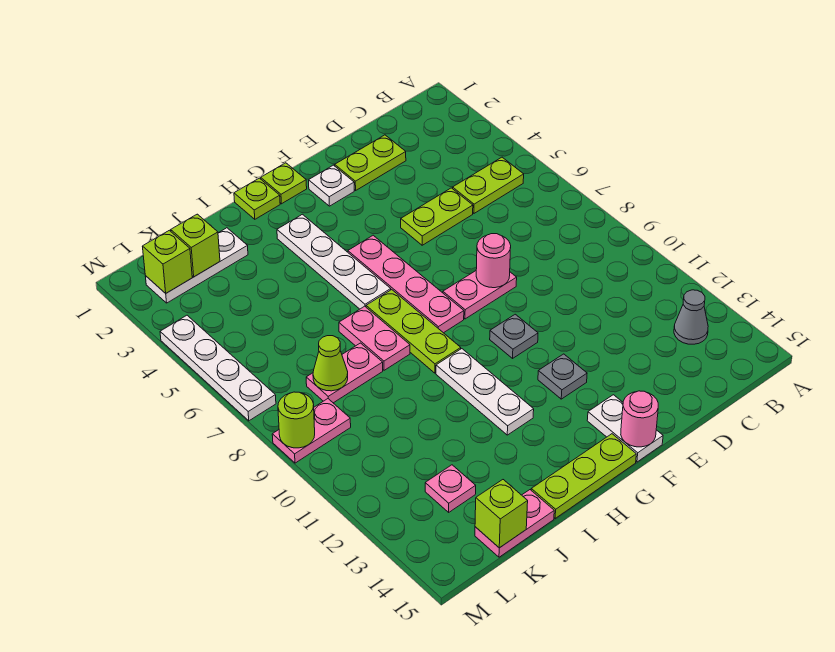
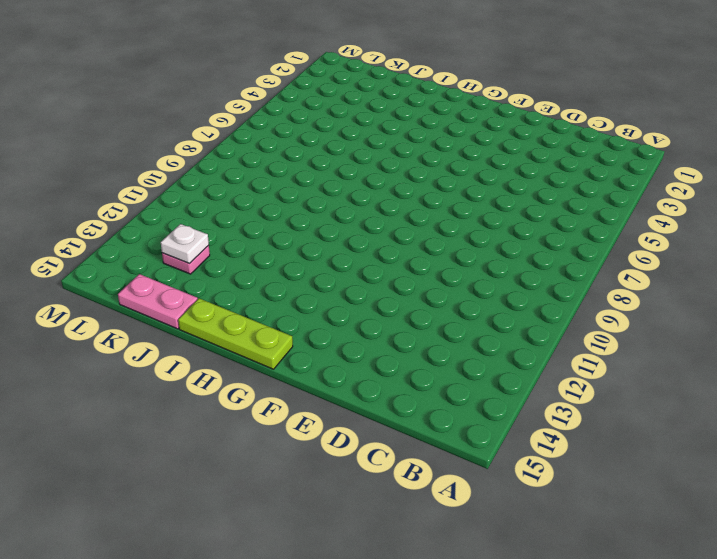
white plate K13 level 2 -> white plate F2 level 1
none -> lime plate B5:C5 level 1
none -> grey cone B13 level 1
none -> lime plate D2:E2 level 1
none -> lime plate D5:E5 level 1

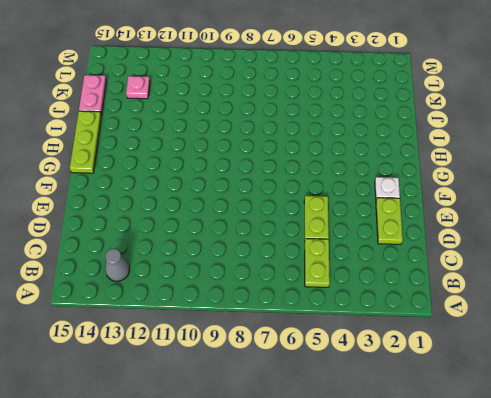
none -> pink plate E8:F8 level 1
none -> grey plate F10 level 1
none -> grey plate F12 level 1
none -> white plate F14:F15 level 1

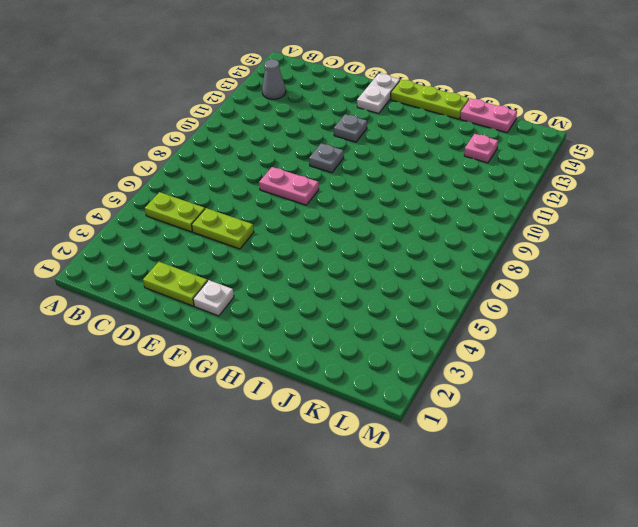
none -> lime plate G1 level 1
none -> pink plate G5:G8 level 1
none -> lime plate H1 level 1
none -> white plate H3:H6 level 1

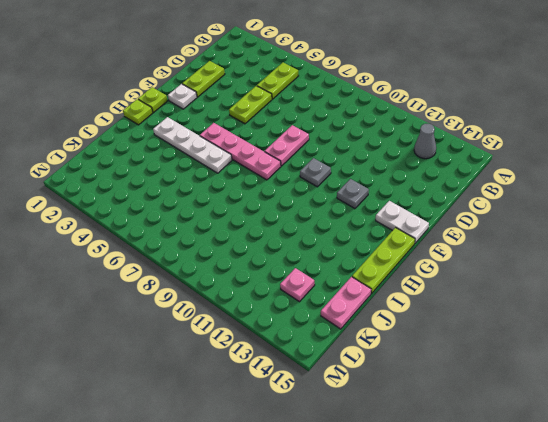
none -> lime plate H7:H9 level 1
none -> white plate H10:H12 level 1
none -> pink plate I7:I8 level 1
none -> white plate J2:L2 level 1

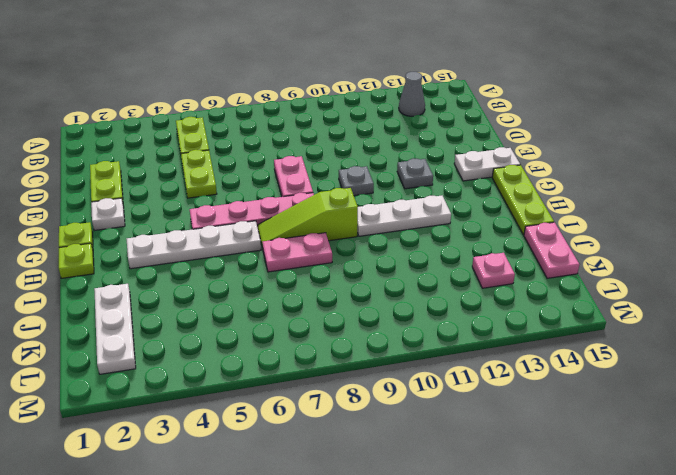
lime slope H7:H9 level 1 top 9 -> lime plate H7:H9 level 1
none -> pink plate J8:K8 level 1
none -> pink plate L9:M9 level 1
none -> white plate M4:M7 level 1
none -> pink round brick E8 level 2

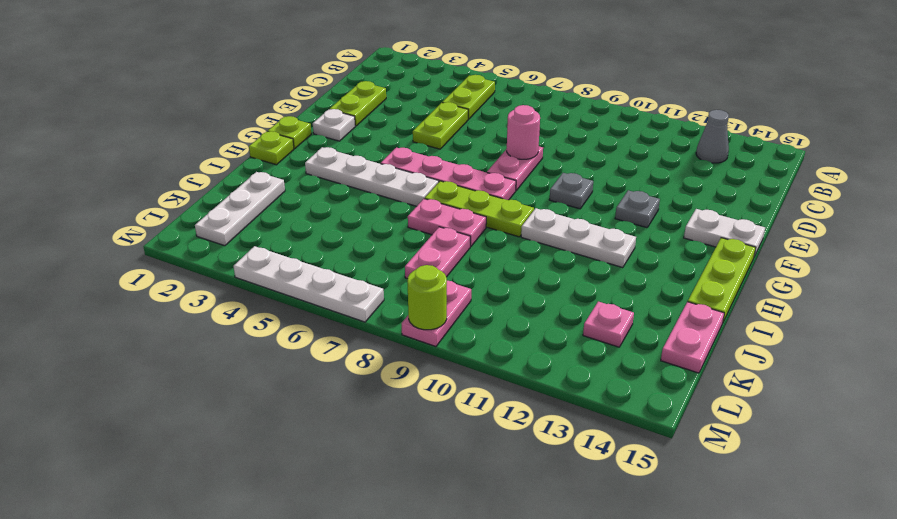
none -> pink round brick F15 level 2
none -> lime brick K2 level 2
none -> lime cone K8 level 2
none -> lime brick K15 level 2

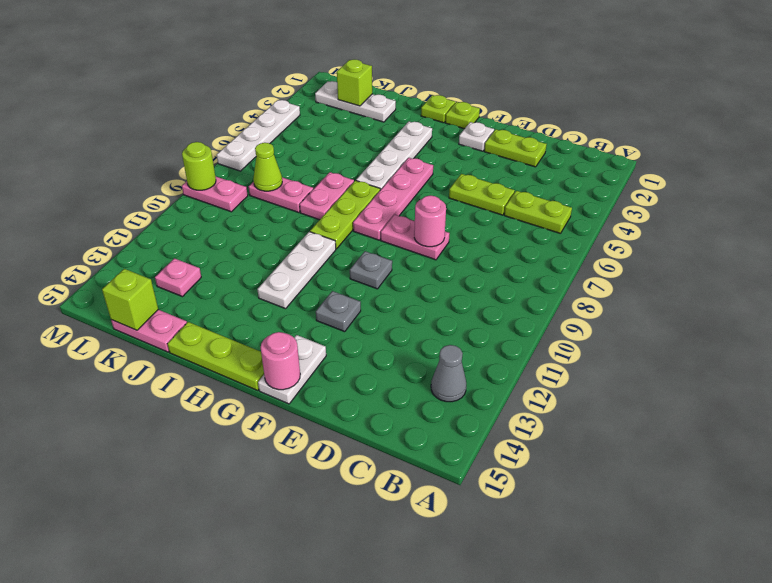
none -> lime brick L2 level 2

